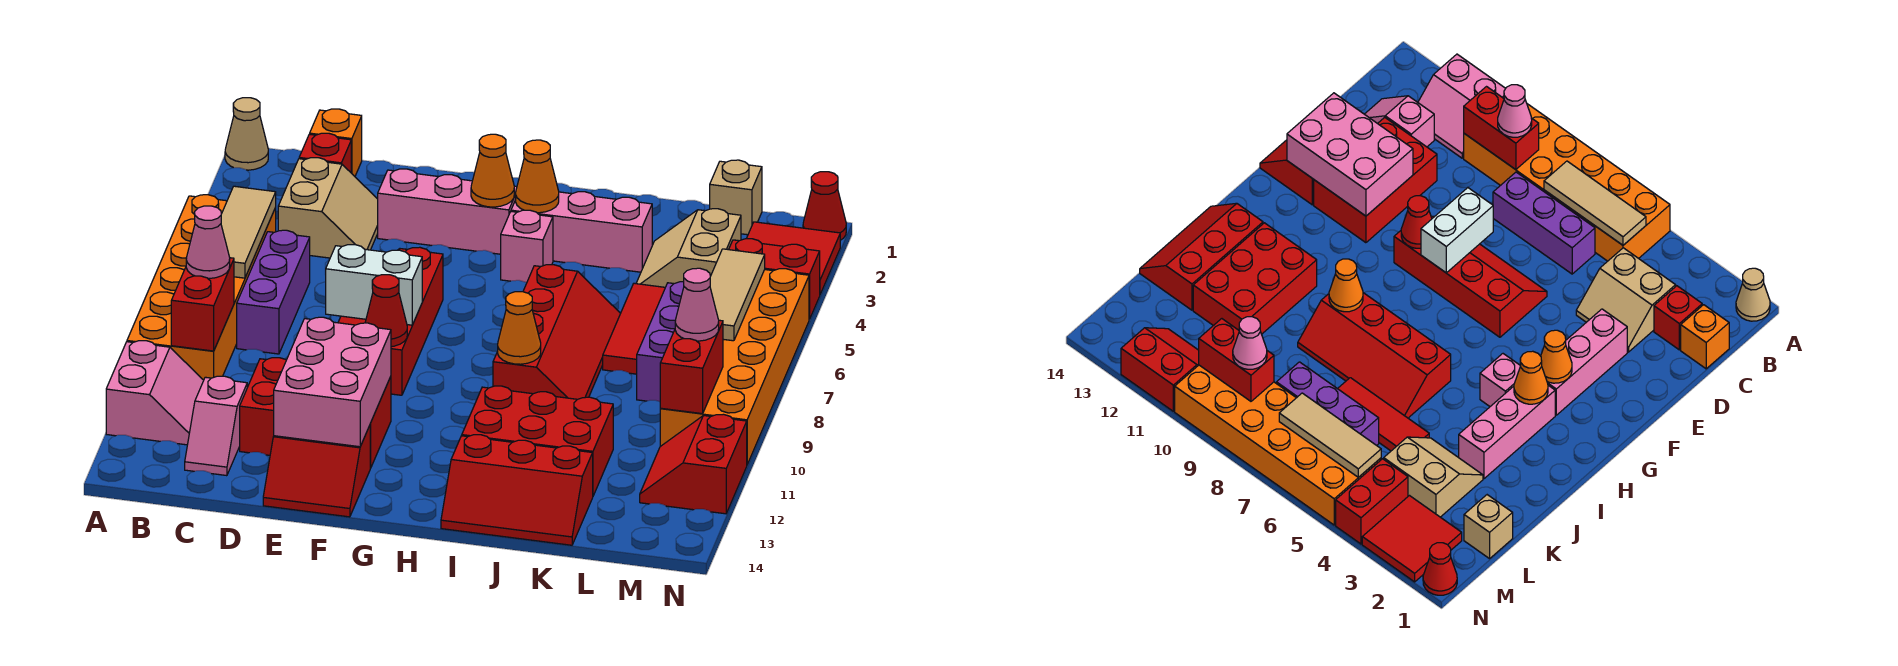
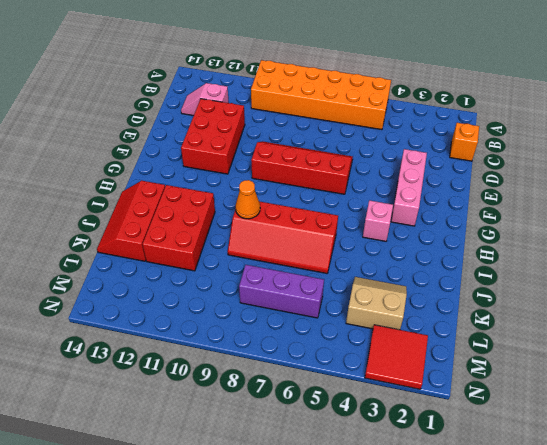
none -> tan cone A1 level 1
none -> pink slope A11:B12 level 1 top A
none -> red brick C2 level 1
none -> tan slope C3:D4 level 1 top C

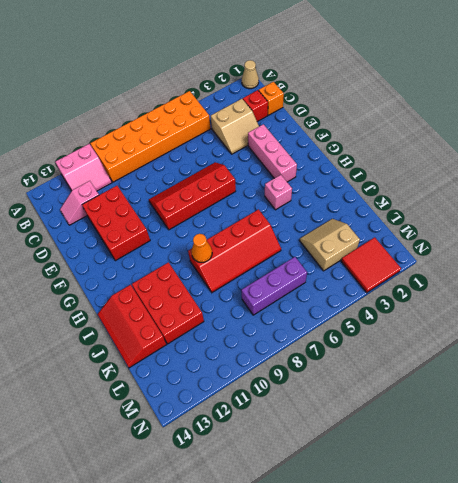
none -> purple brick C6:C8 level 1
none -> red slope E13:F14 level 1 top 13
none -> pink brick H3:J3 level 1
none -> red tile K5:K7 level 1

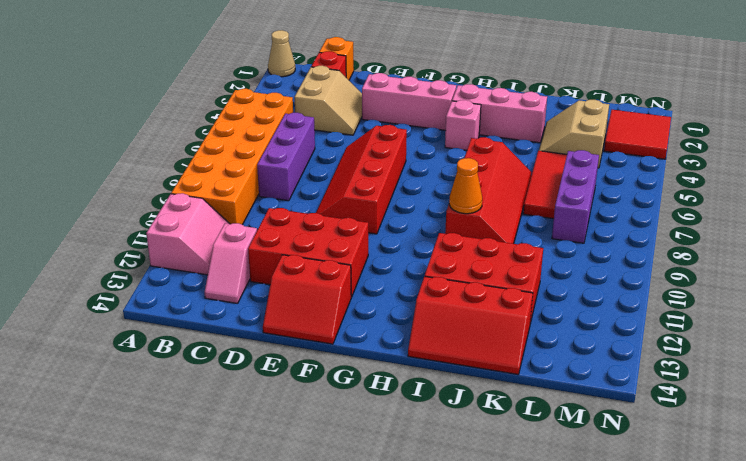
none -> tan brick L1 level 1
none -> red brick M4:N4 level 1
none -> orange brick M5:N10 level 1
none -> red slope M11:N12 level 1 top N

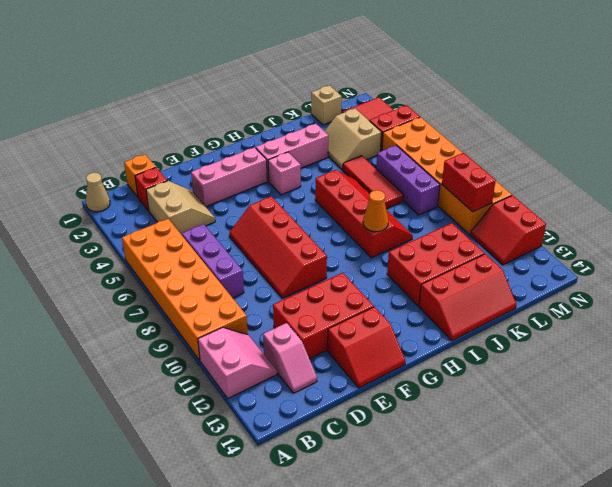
none -> red cone N1 level 1
none -> tan tile B5:B7 level 2
none -> red brick B9:B10 level 2
none -> white brick E8:F8 level 2

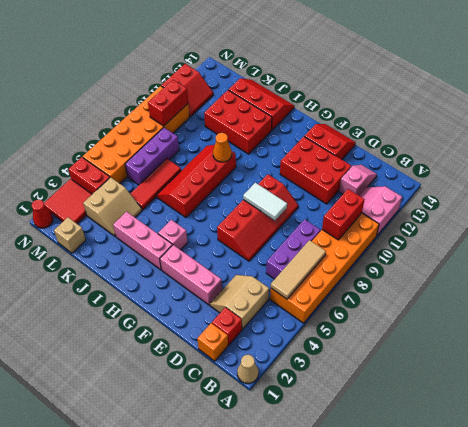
white tile E8:F8 level 2 -> white brick E8:F8 level 2
none -> pink brick E11:F13 level 2
none -> red cone F9 level 2
none -> orange cone G3 level 2
none -> orange cone H3 level 2

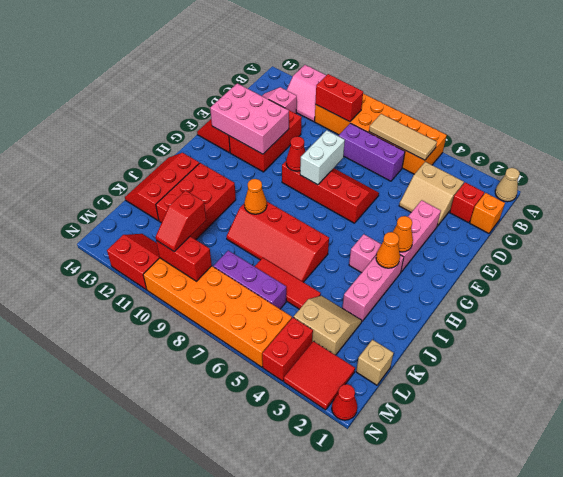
red slope L10:M10 level 3 top L -> none
none -> tan tile M5:M7 level 2
none -> pink cone B9 level 3
none -> pink cone M9 level 3

